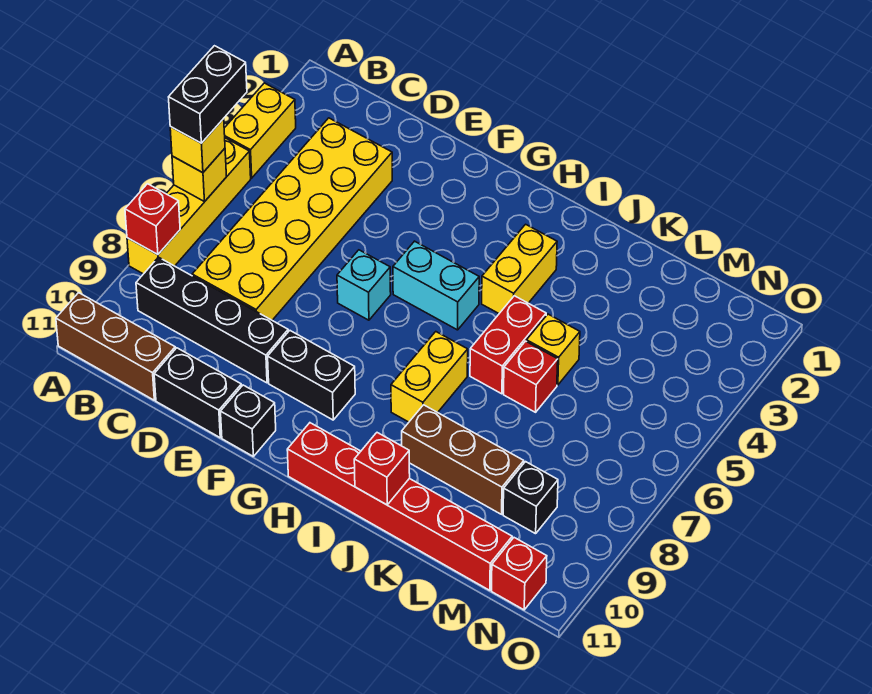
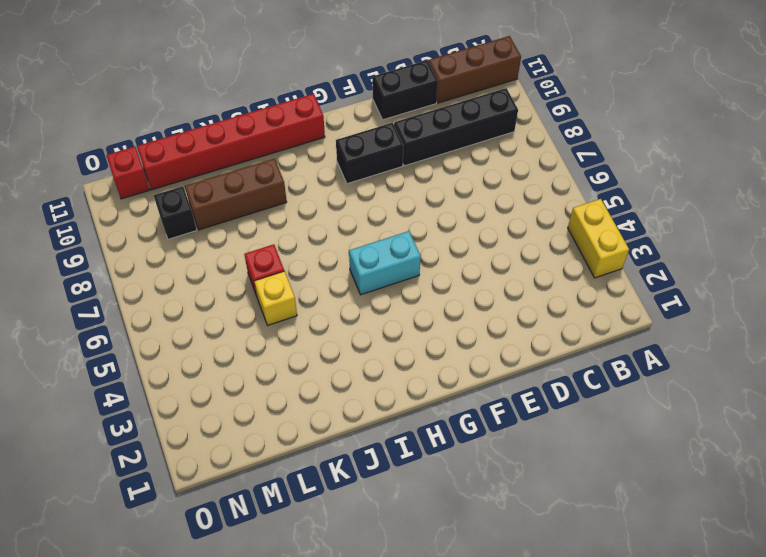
none -> yellow brick A5:A8 level 1
none -> yellow brick C3:D8 level 1
none -> cyan brick F6 level 1

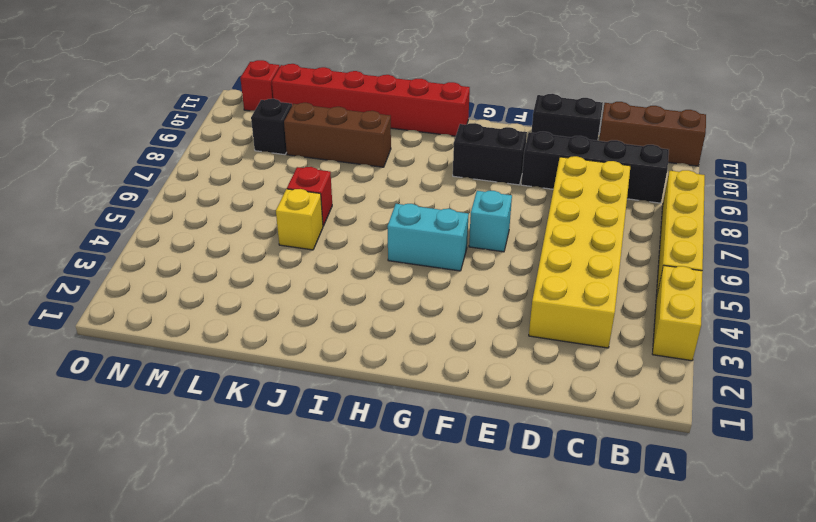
none -> black brick F11 level 1
none -> yellow brick I3:I4 level 1
none -> yellow brick I7:I8 level 1

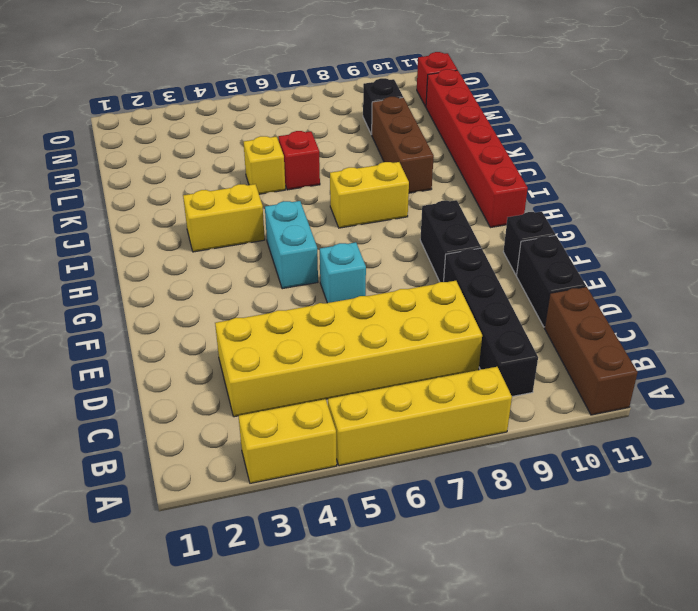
none -> red brick J5:J6 level 1
none -> yellow brick A6 level 2
none -> red brick A8 level 2

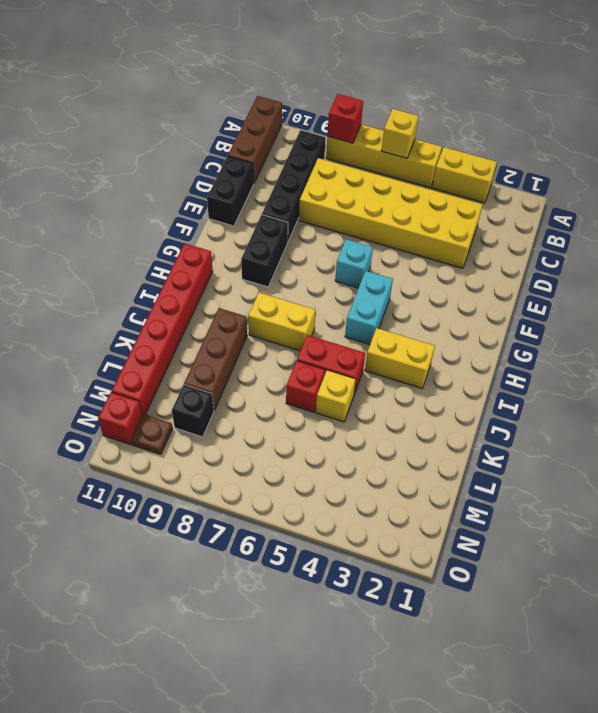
brown plate N10 level 1 -> none
none -> black brick F11 level 1
none -> red brick J11 level 2
none -> yellow brick A6 level 3

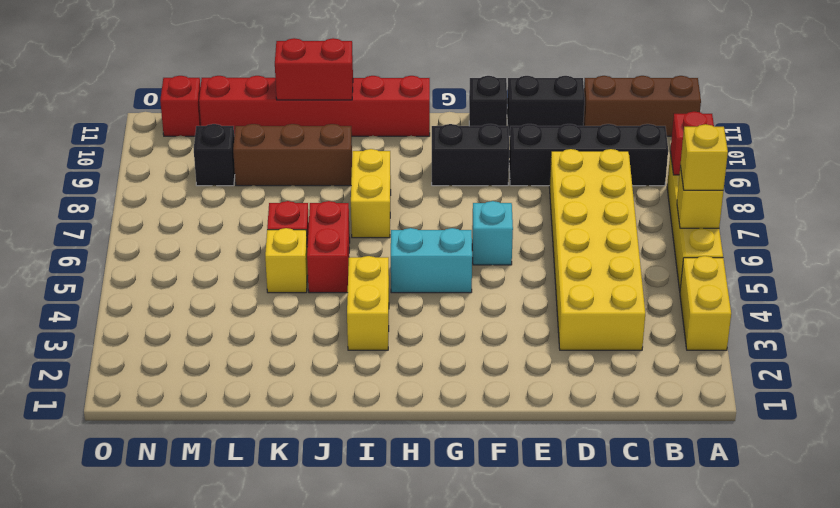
red brick J11:K11 level 2 -> red brick J11 level 2
none -> black brick A5:A6 level 4

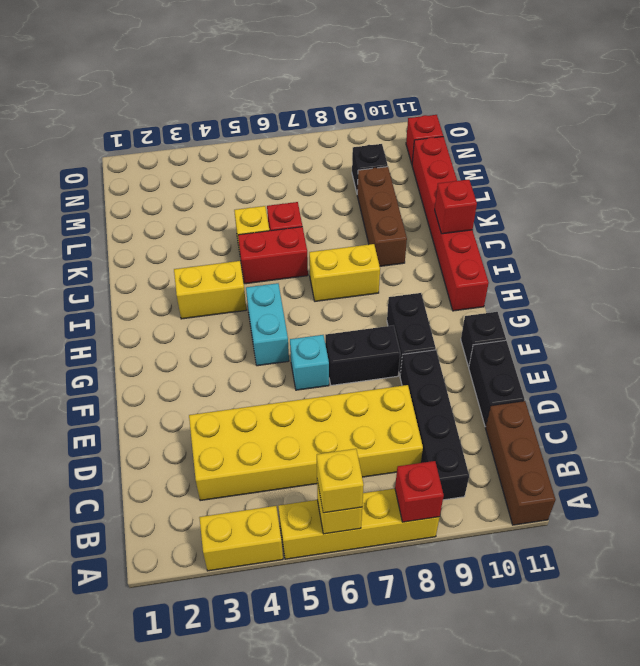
black brick F7:F8 level 1 -> black brick A5:A6 level 4

